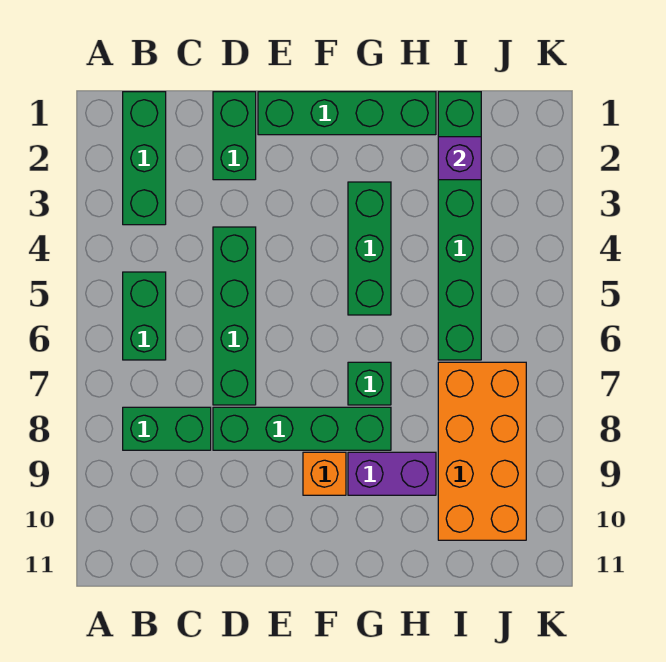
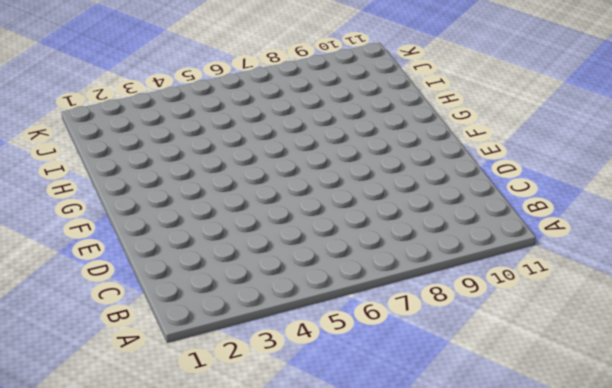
none -> green brick B1:B3 level 1
none -> green brick B5:B6 level 1
none -> green brick B8:C8 level 1

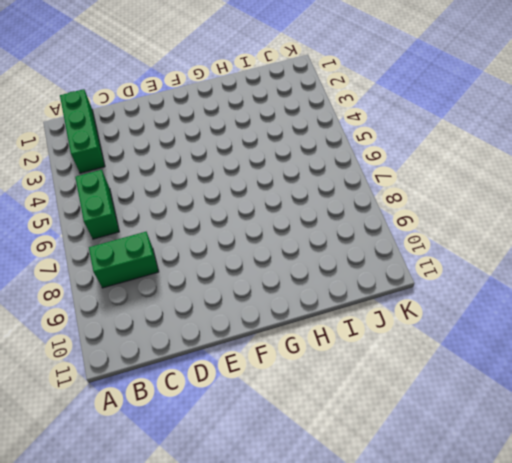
none -> green brick D1:D2 level 1
none -> green brick D4:D7 level 1
none -> green brick D8:G8 level 1

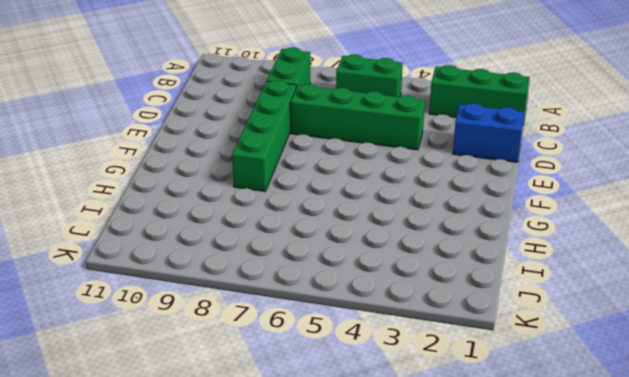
blue brick D1:D2 level 1 -> green brick D1:D2 level 1
none -> green brick E1:H1 level 1
none -> orange brick F9 level 1
none -> green brick G3:G5 level 1

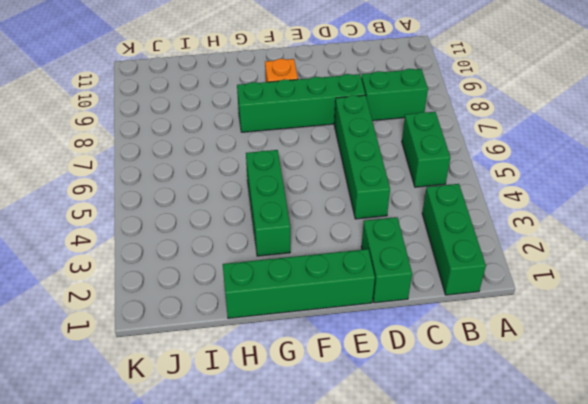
none -> green brick G7 level 1
none -> purple brick G9:H9 level 1
none -> green brick I1:I6 level 1

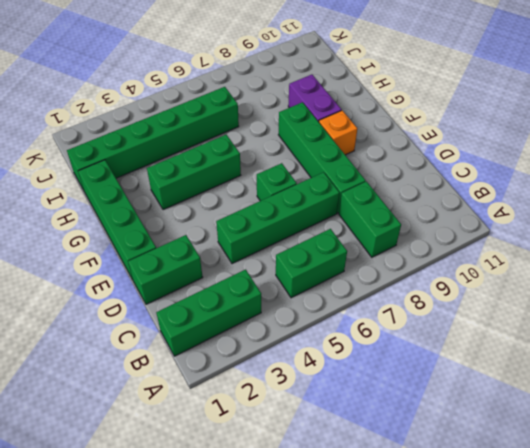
green brick E6 level 1 -> green brick G7 level 1
none -> orange brick I7:J10 level 1
none -> purple brick I2 level 2

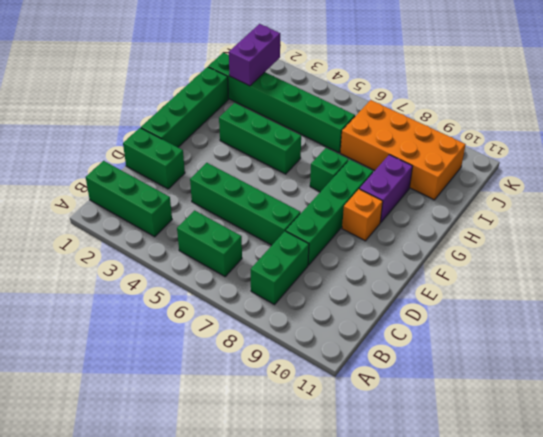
purple brick I2:J2 level 2 -> purple brick I2 level 2

